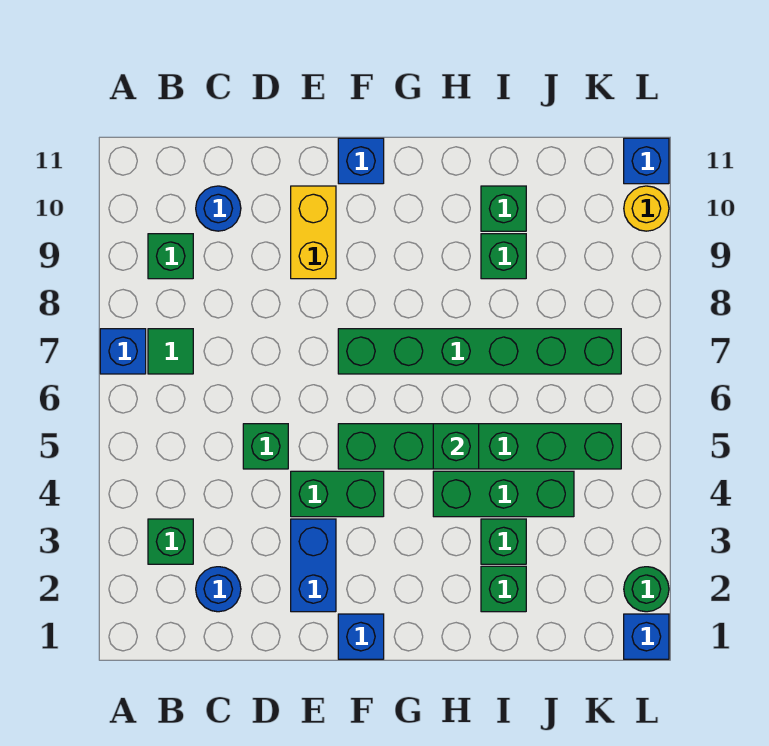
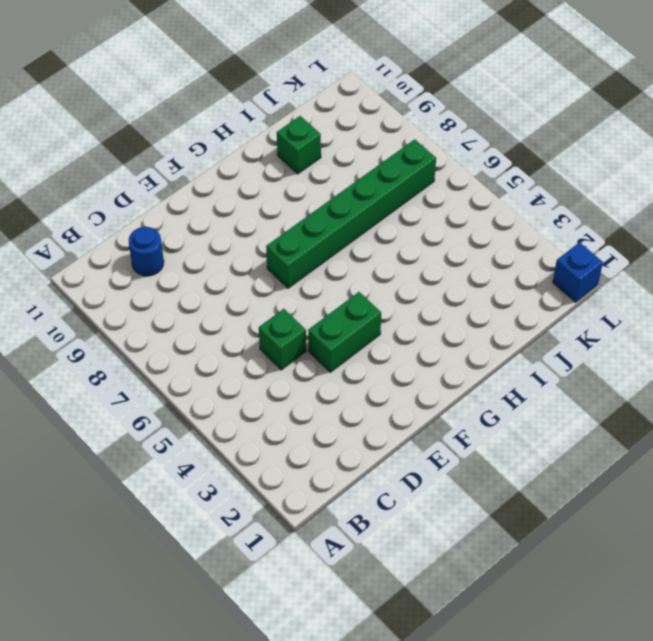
none -> blue brick A7 level 1
none -> green brick B3 level 1
none -> green tile B7 level 1

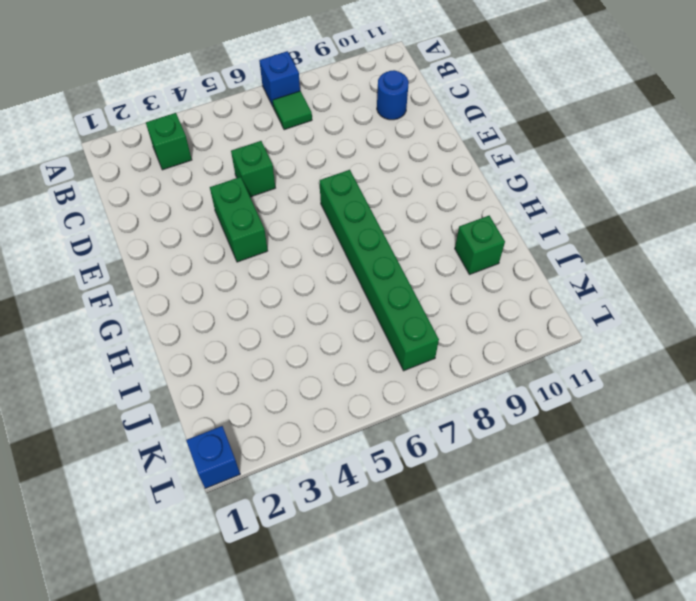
none -> green brick B9 level 1
none -> blue round brick C2 level 1
none -> blue brick E2:E3 level 1

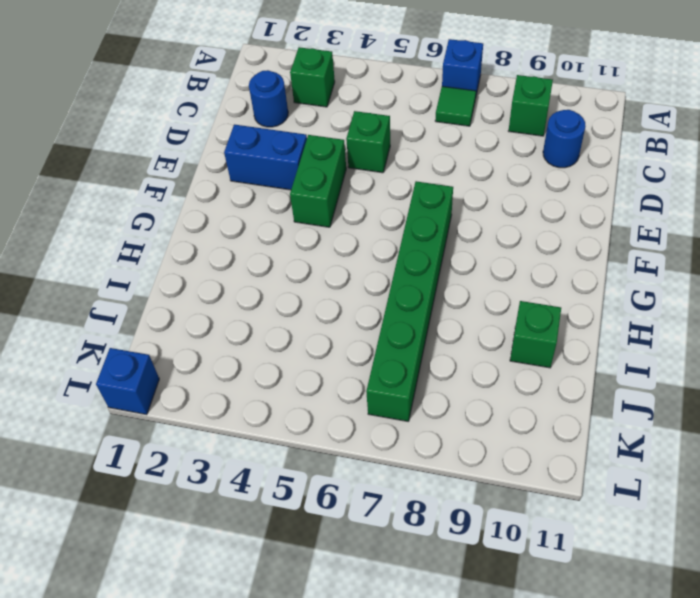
none -> yellow brick E9:E10 level 1
none -> blue brick F1 level 1
none -> green brick F5:K5 level 1

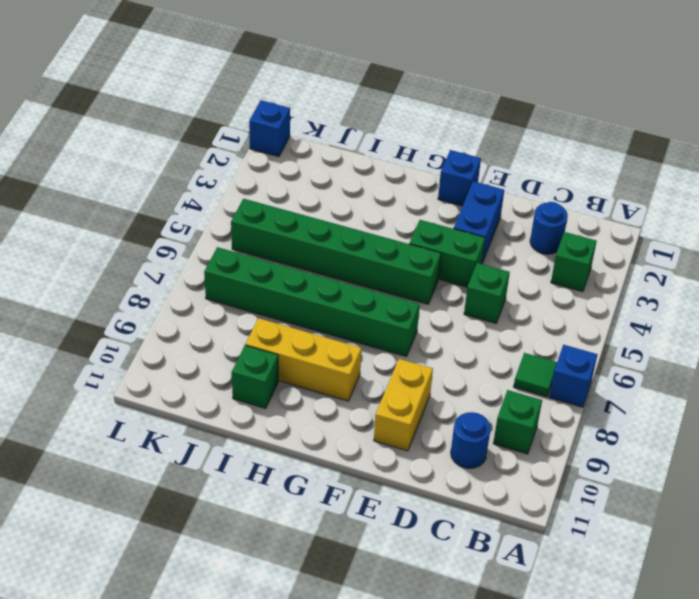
yellow brick G9:I9 level 1 -> green brick I9 level 1
none -> blue brick F11 level 1
none -> green brick H4:J4 level 1
none -> green brick I2 level 1

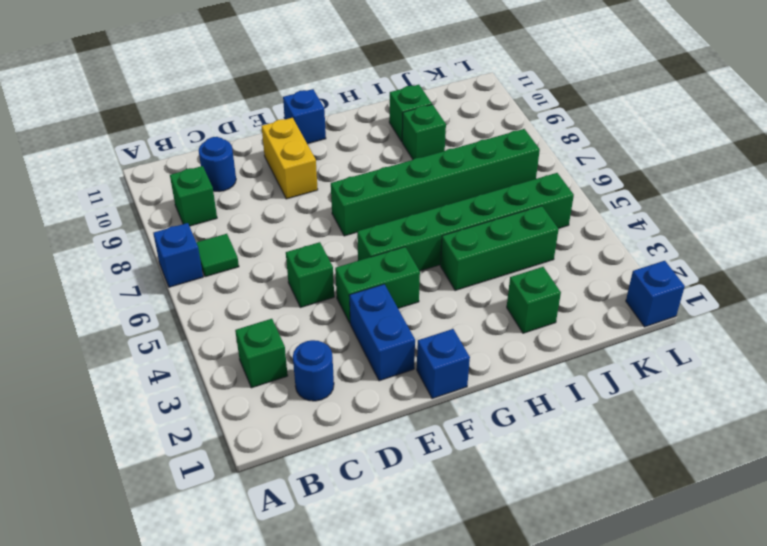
none -> green brick I3 level 1
none -> green round brick L2 level 1
none -> yellow round brick L10 level 1

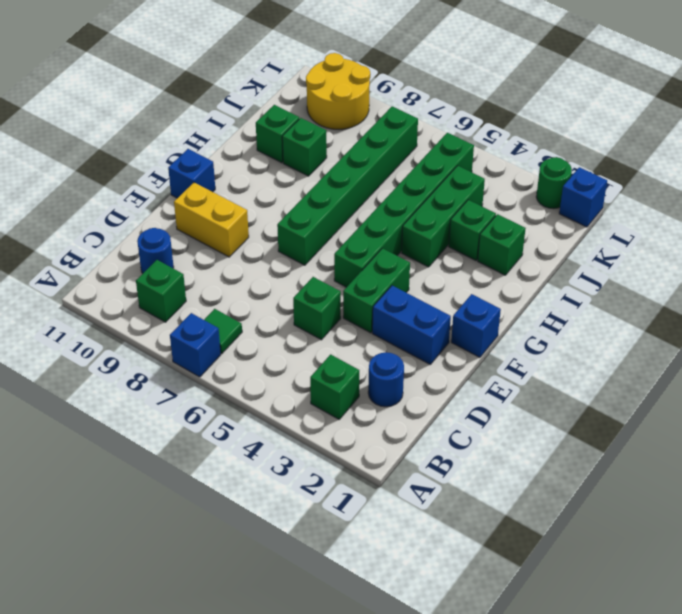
yellow round brick K9:L10 level 1 -> yellow round brick L10 level 1
none -> blue brick L11 level 1
none -> green brick H5 level 2

